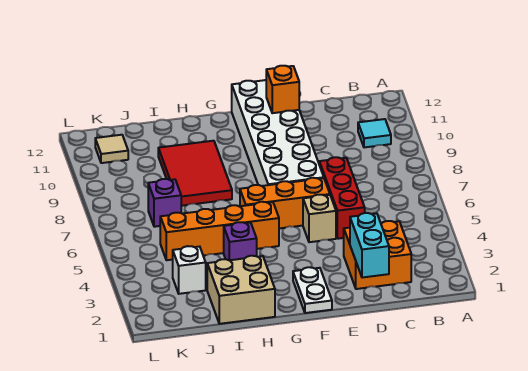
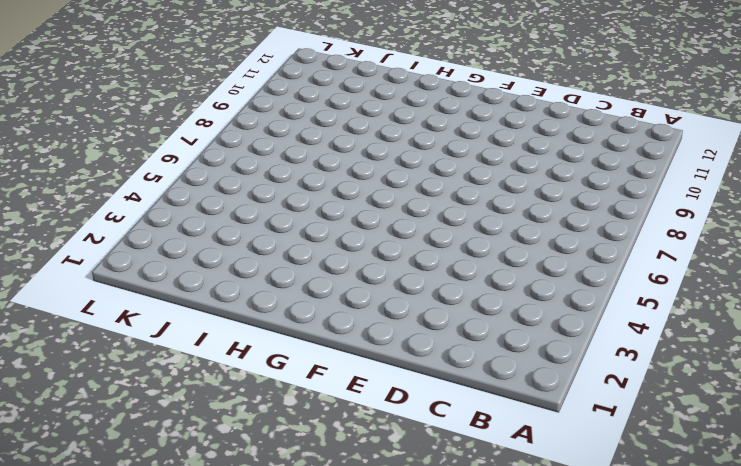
none -> cyan tile B10 level 1
none -> orange brick C2:D3 level 1
none -> red brick D5:D7 level 1

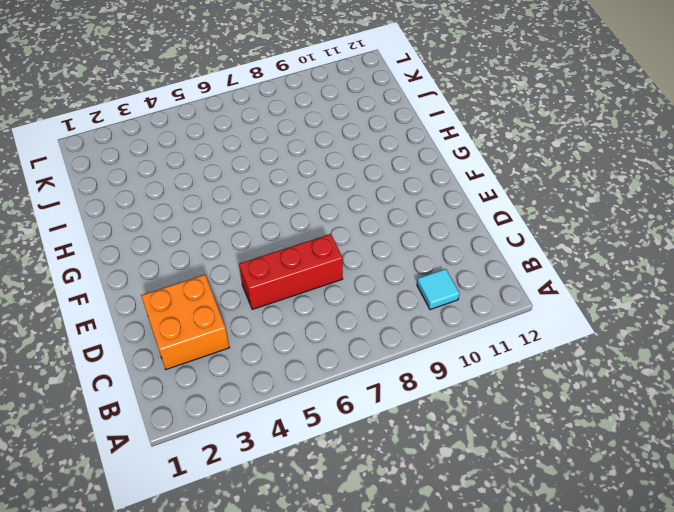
none -> tan brick E5 level 1
none -> orange brick E6:G6 level 1
none -> white brick E7:F12 level 1

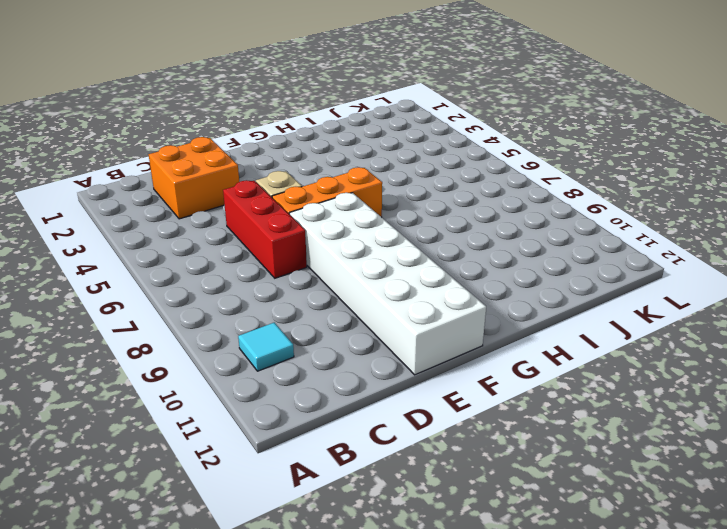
none -> white plate F1:F2 level 1
none -> orange brick G5:J5 level 1
none -> tan brick H1:I2 level 1

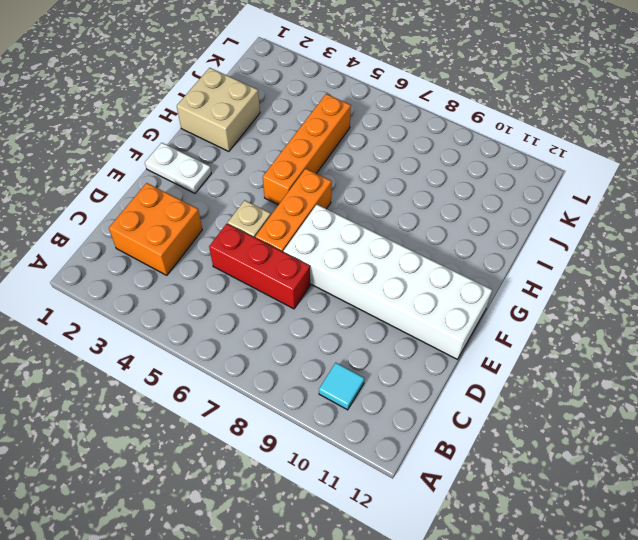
none -> purple brick H4 level 1
none -> red tile H8:I10 level 1
none -> white brick J3 level 1

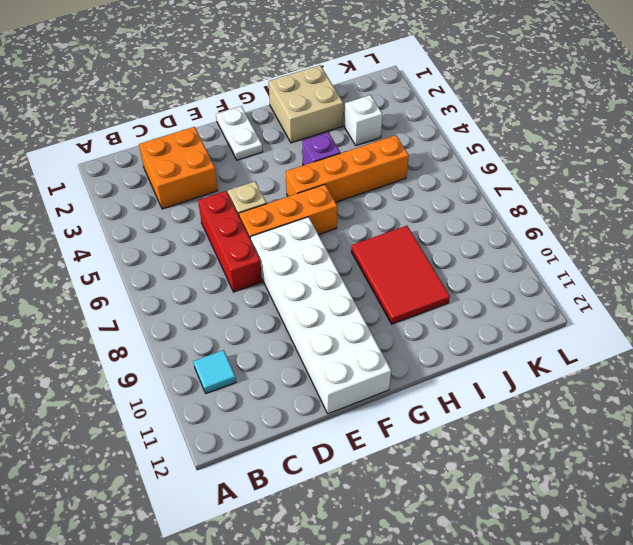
none -> purple brick J7 level 1
none -> tan tile K11 level 1
none -> cyan brick D1:D2 level 2

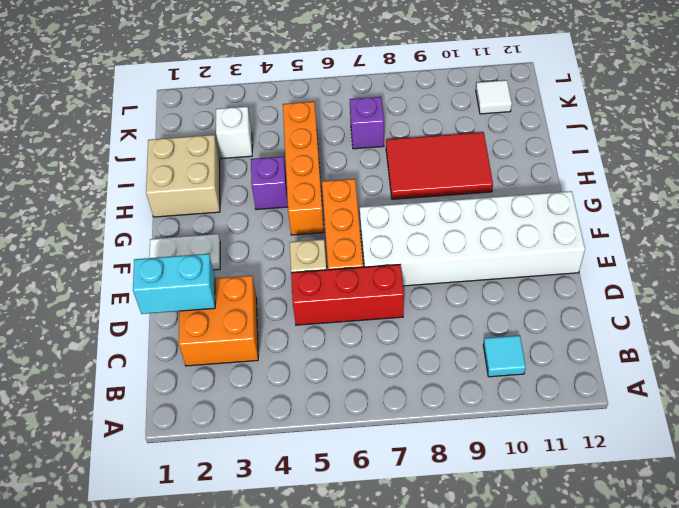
white tile K11 level 1 -> tan tile K11 level 1
none -> orange brick E11 level 2

